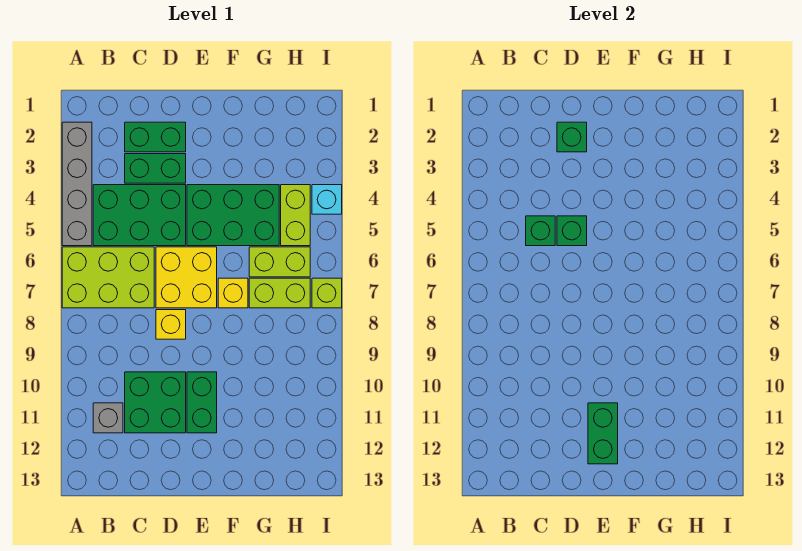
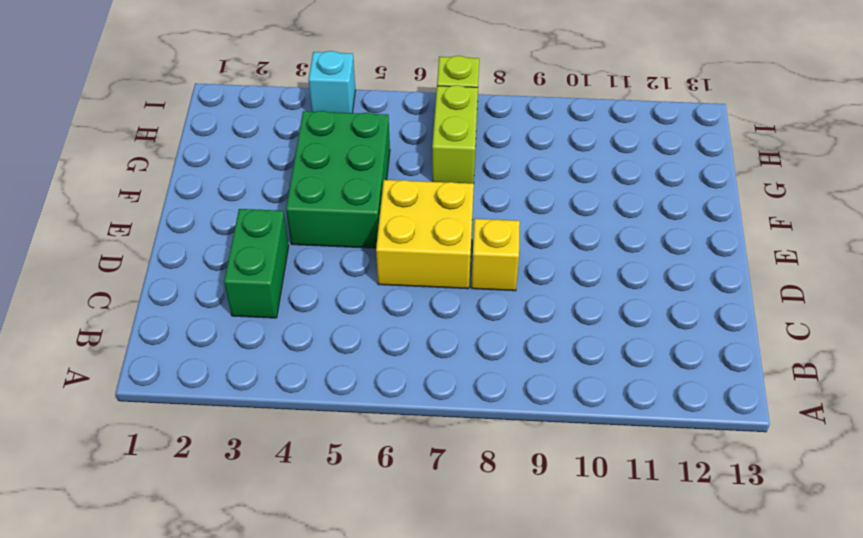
none -> grey brick A2:A5 level 1
none -> lime brick A6:C7 level 1
none -> green brick B4:D5 level 1

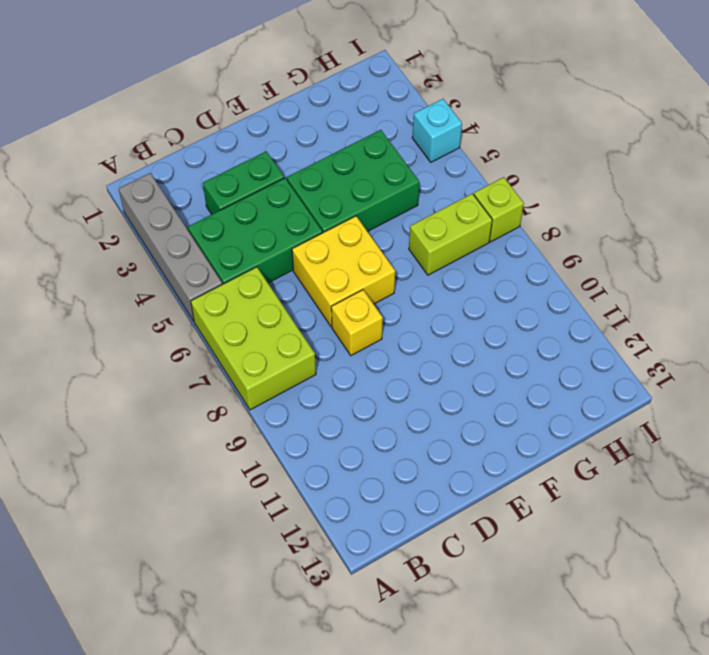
lime brick A6:B8 level 1 -> lime brick A6:C7 level 1
none -> grey brick B11 level 1
none -> green brick C2:D2 level 1
none -> green brick C10:D11 level 1

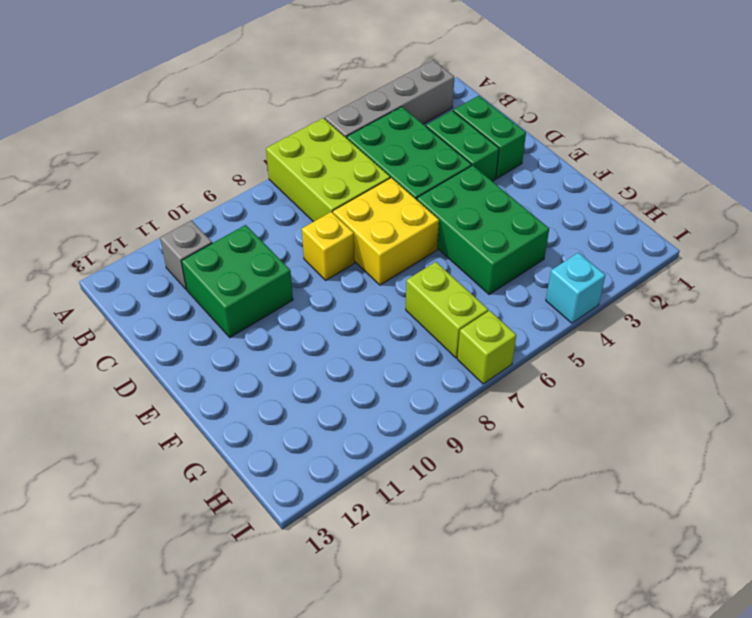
none -> green brick E10:E11 level 1
none -> yellow brick F7 level 1
none -> lime brick G6:H6 level 1

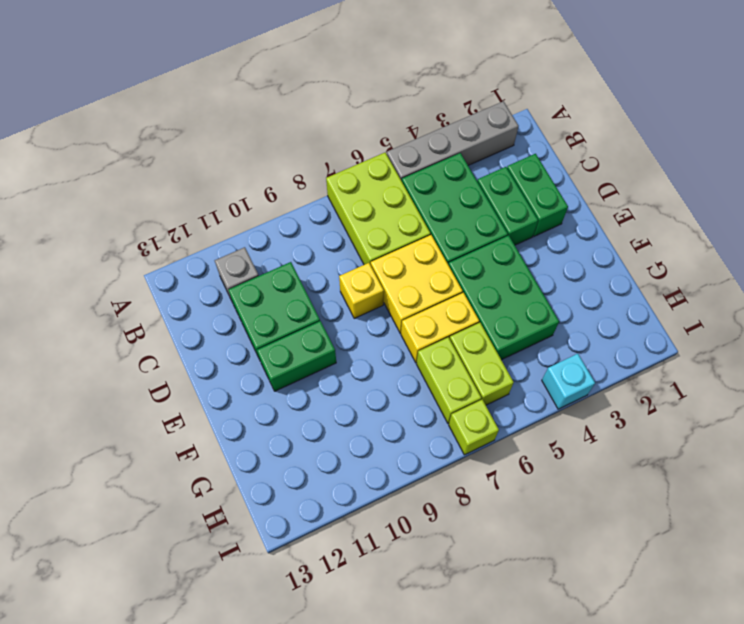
yellow brick F6:F7 level 1 -> yellow brick F7 level 1
none -> lime brick H4:H5 level 1
none -> green brick C5 level 2
none -> green brick D2 level 2

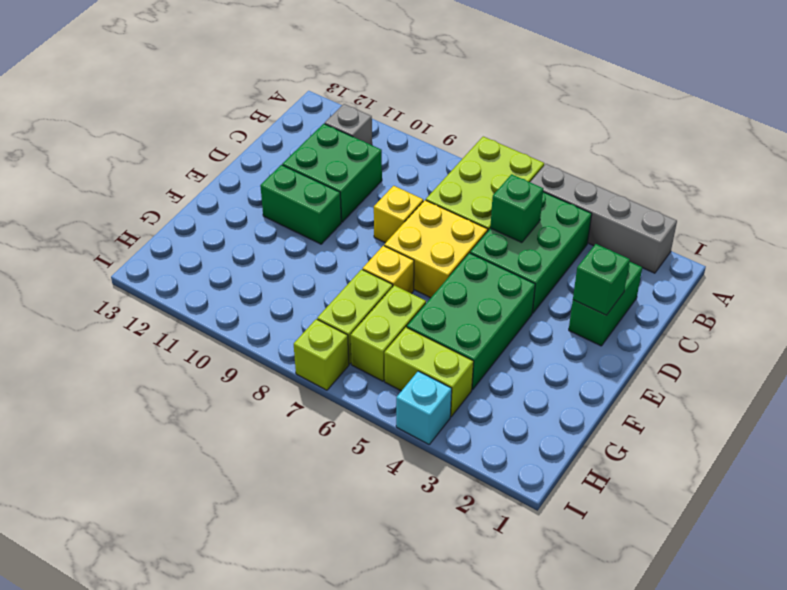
none -> green brick C3:D3 level 1
none -> green brick D5 level 2
none -> green brick E11:E12 level 2

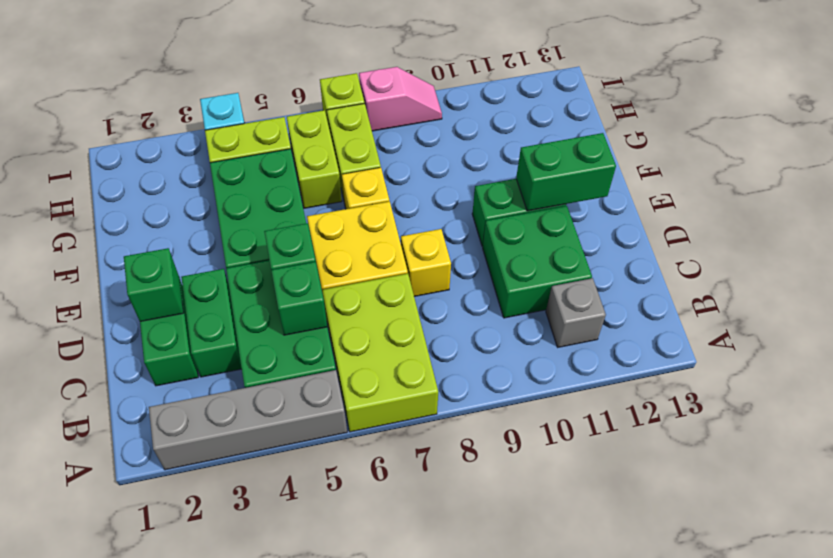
pink slope I8:I9 level 1 top 8 -> none

